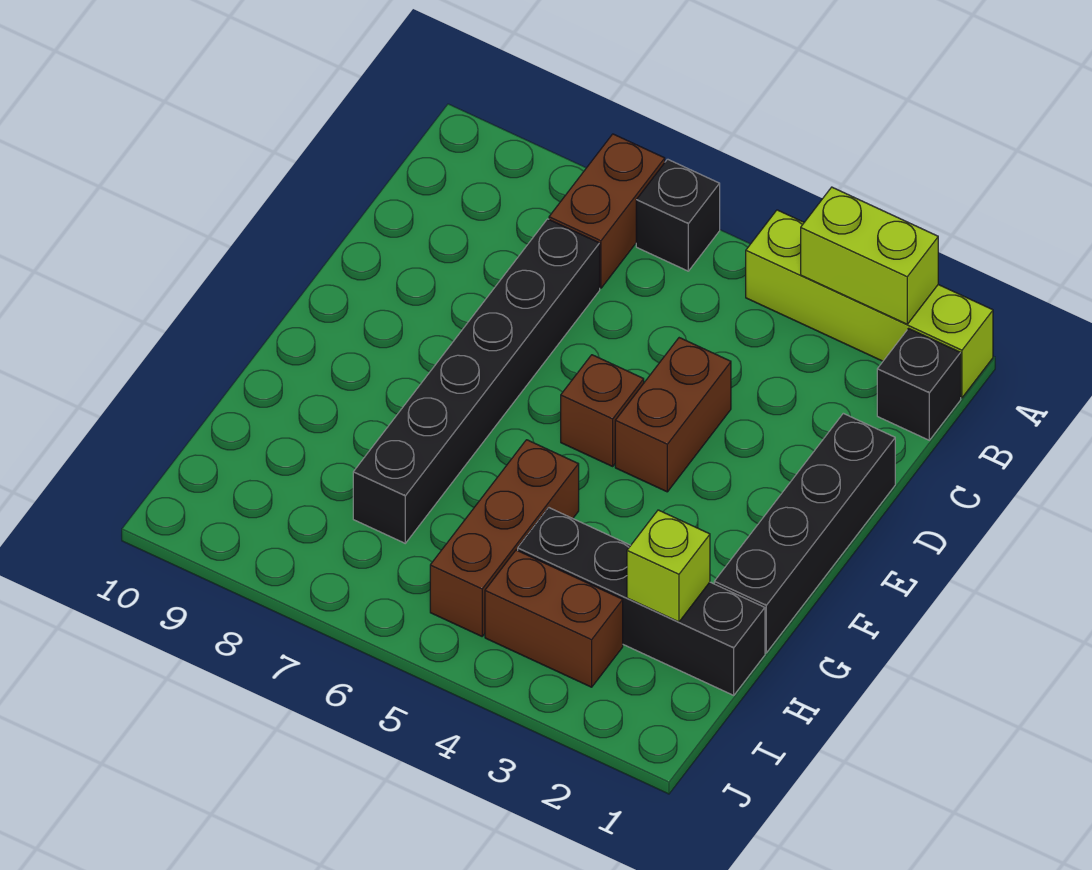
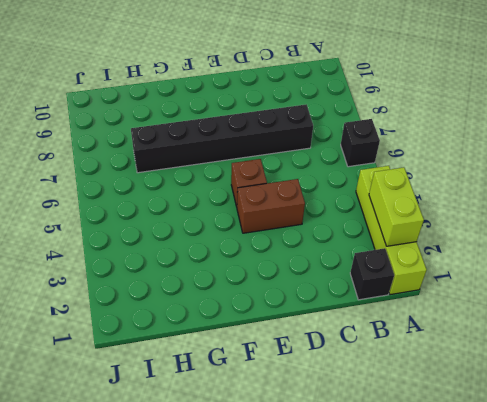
none -> brown brick A7:B7 level 1
none -> black brick D1:G1 level 1
none -> brown brick G5:I5 level 1

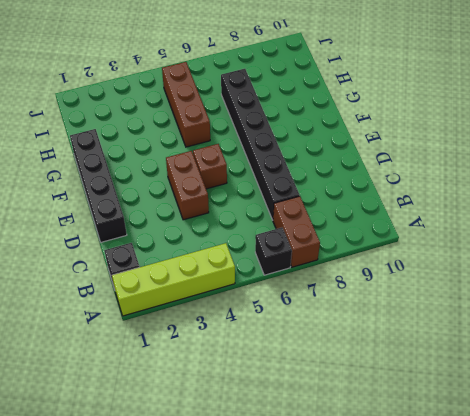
none -> black brick H1:H4 level 1
none -> brown brick I3:I4 level 1
none -> lime brick A2:A3 level 2

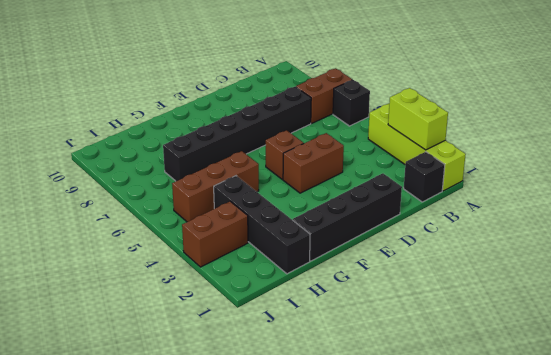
brown brick I3:J3 level 1 -> brown brick I3:I4 level 1
none -> lime brick H2 level 2

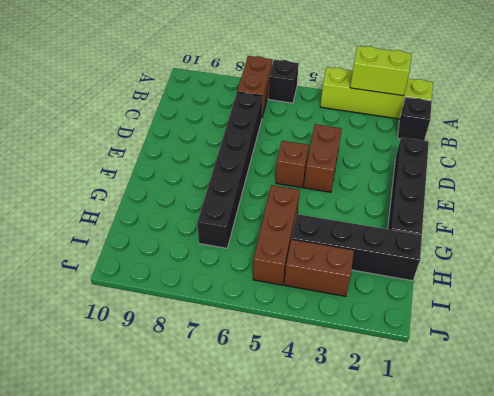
none -> lime brick H2 level 2

